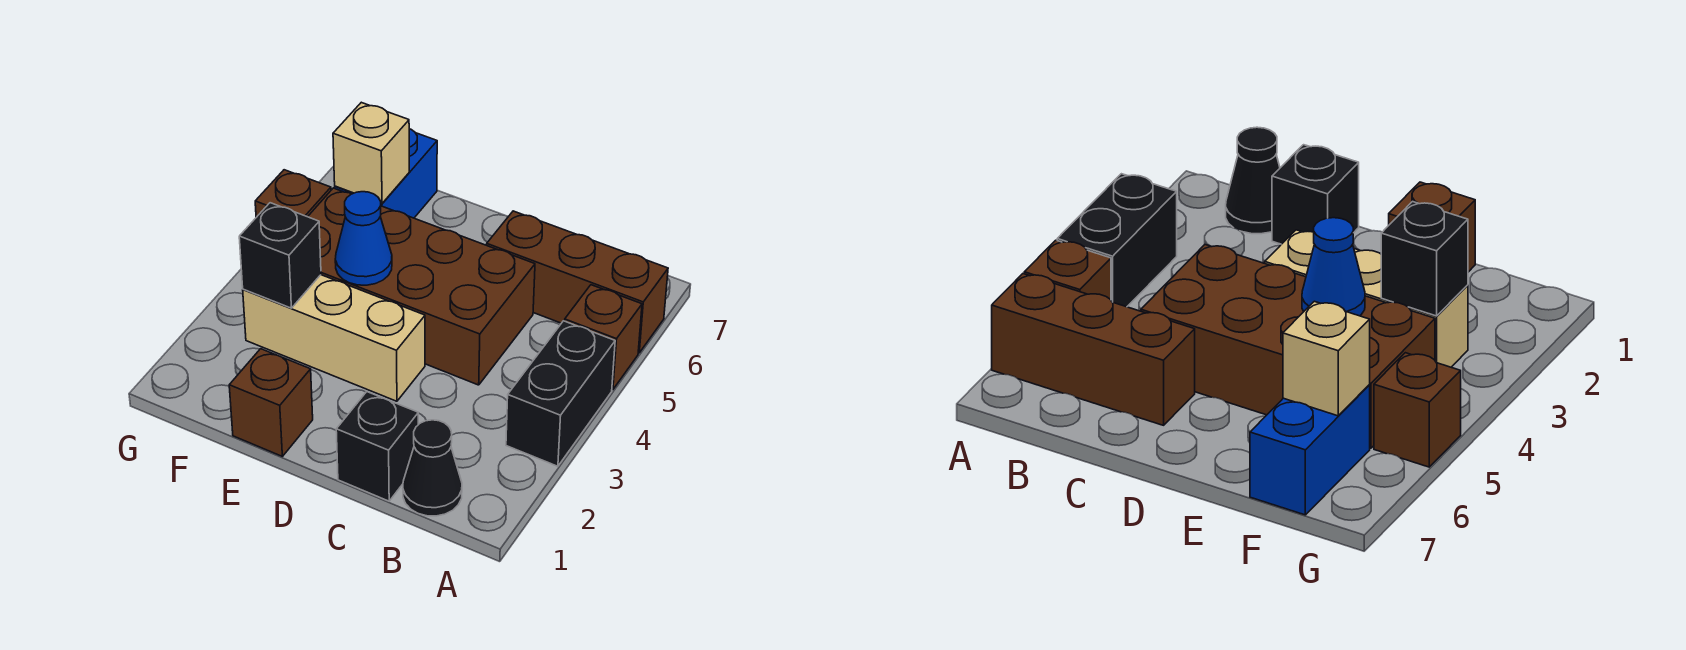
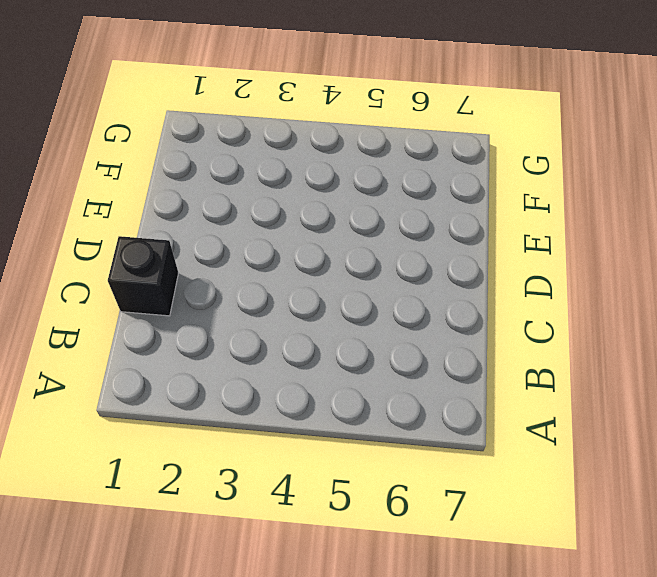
none -> black brick A3:A4 level 1
none -> brown brick A5 level 1
none -> brown brick A6:C6 level 1

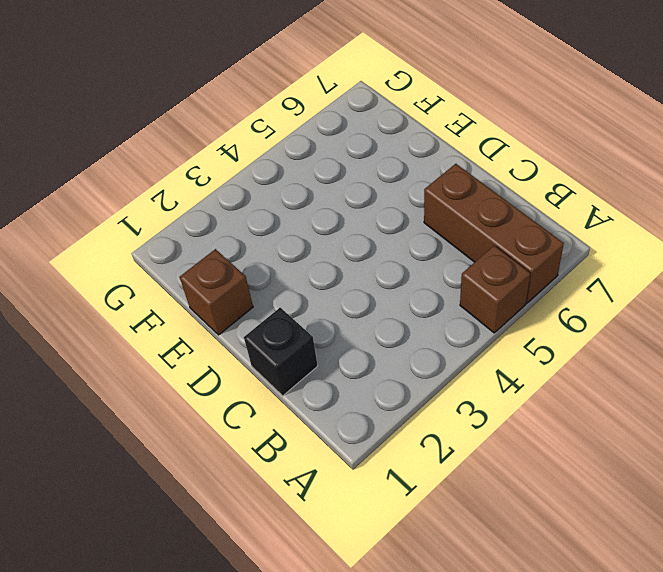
none -> black brick A3:A4 level 1
none -> black cone B1 level 1
none -> brown brick C4:F5 level 1

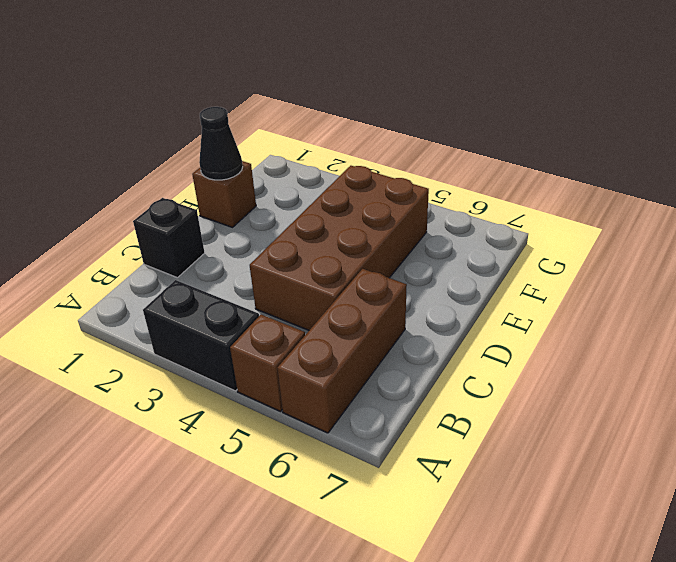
black cone E1 level 2 -> black cone B1 level 1
none -> tan brick D3:F3 level 1
none -> blue brick F6:F7 level 1
none -> brown brick G5 level 1

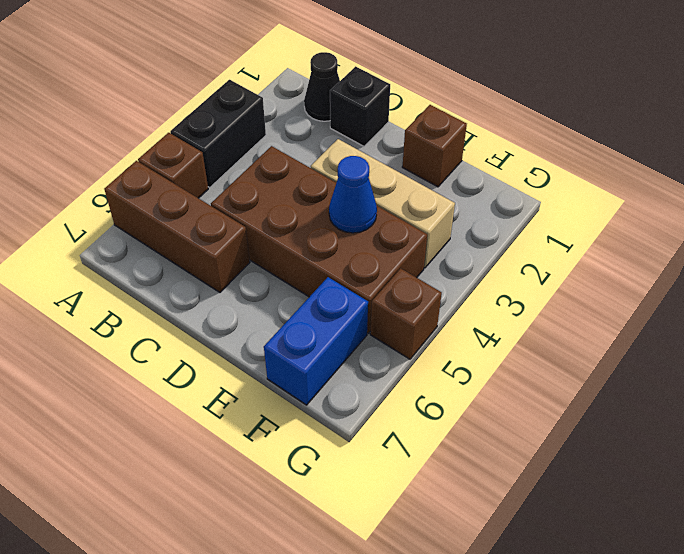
none -> black brick F3 level 2
none -> tan brick F6 level 2

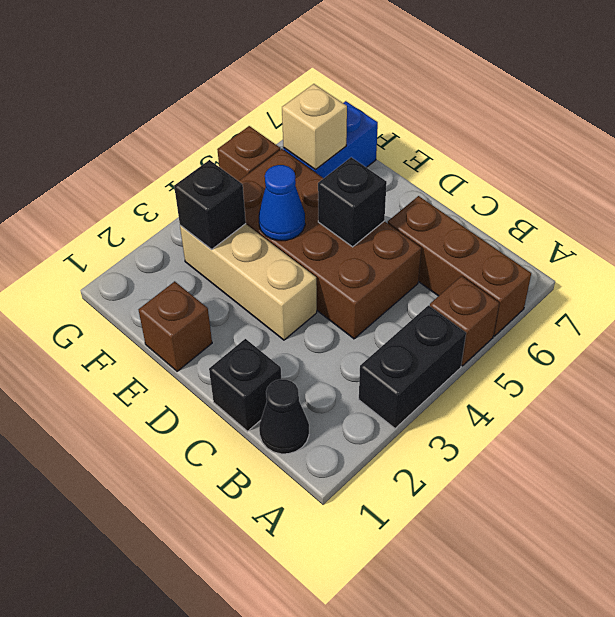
black brick D5 level 2 -> none

